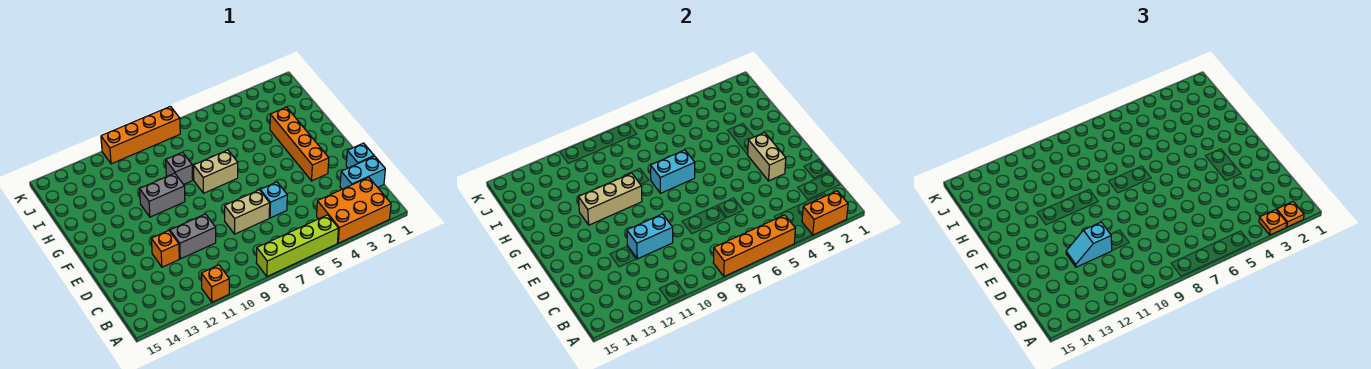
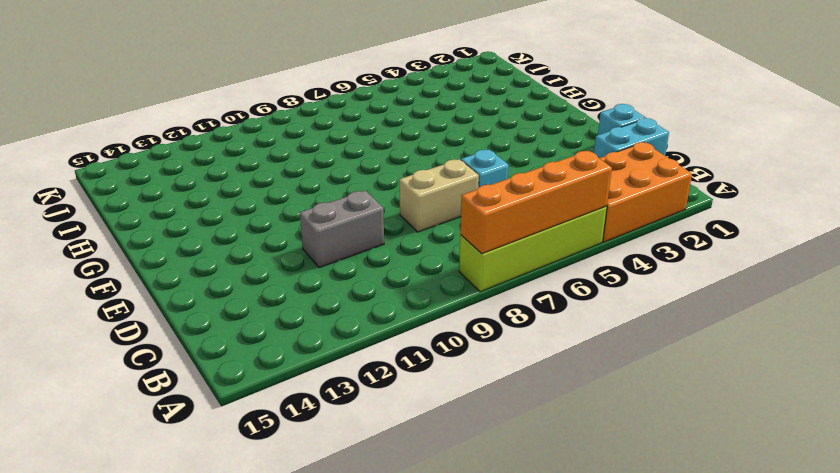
none -> orange brick A11 level 1
none -> orange brick D12 level 1
none -> orange brick E3:H3 level 1

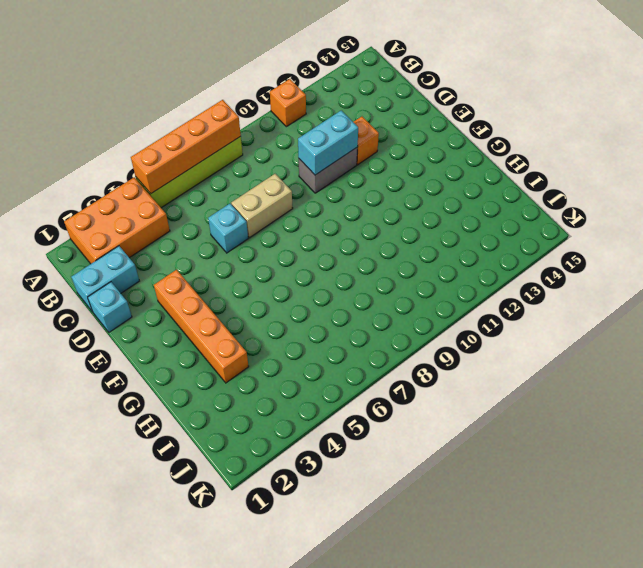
none -> tan brick G7:G8 level 1
none -> grey brick G10:G11 level 1
none -> grey brick H9 level 1

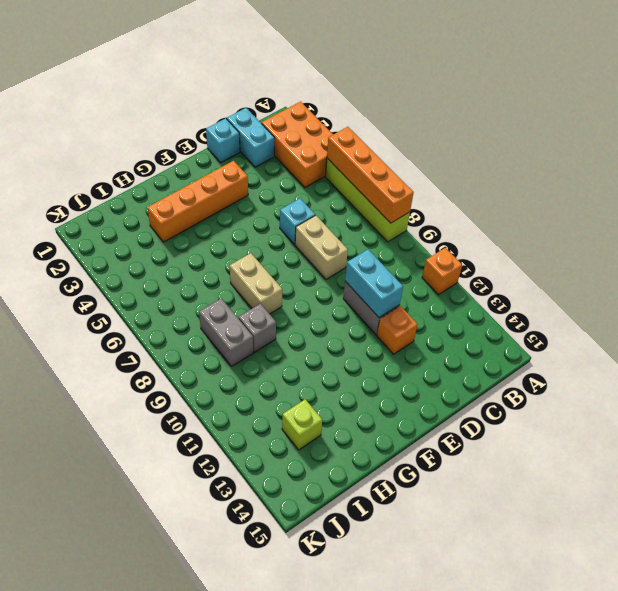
grey brick I8:I9 level 1 -> grey brick G10:G11 level 1
lime brick I13 level 1 -> none
none -> orange brick K8:K11 level 1
none -> orange brick A2:A3 level 2
none -> tan brick E3:F3 level 2

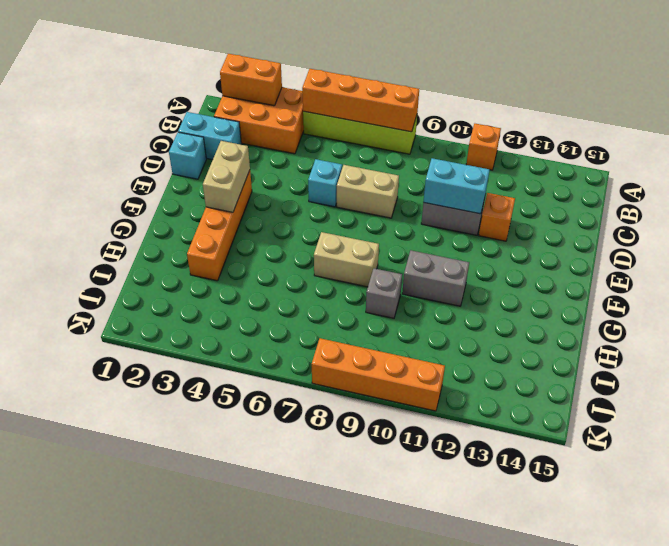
none -> cyan brick G7:G8 level 2
none -> tan brick G10:G12 level 2
none -> orange plate A2 level 3

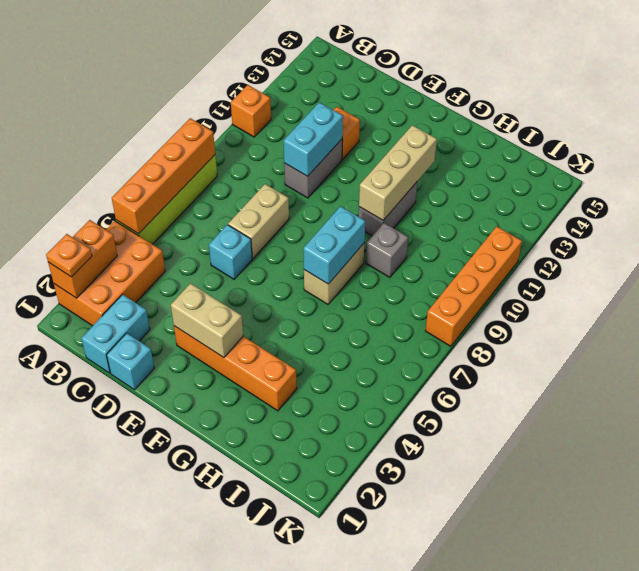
none -> orange plate A3 level 3
none -> cyan slope D11:D12 level 3 top 11

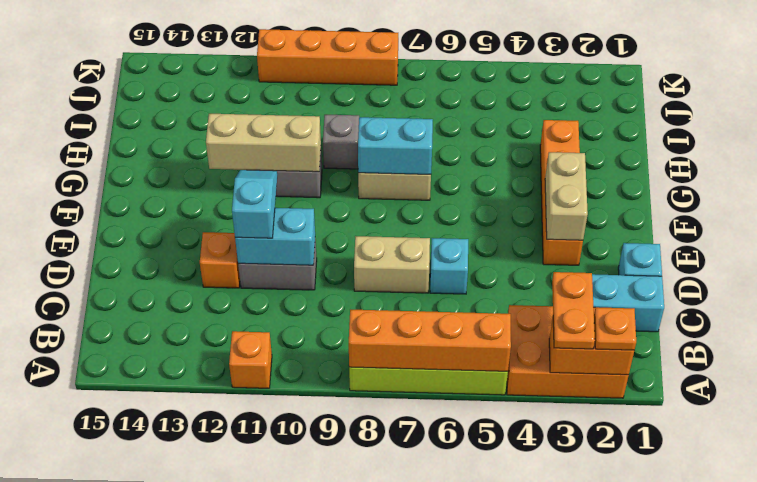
orange plate A3:B3 level 3 -> orange plate A3 level 3
cyan slope D11:E11 level 3 top D -> cyan slope D11:D12 level 3 top 11

